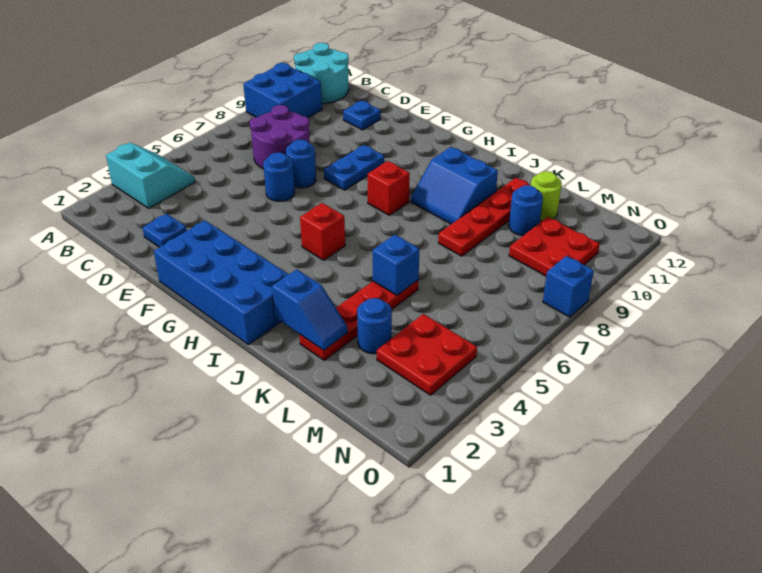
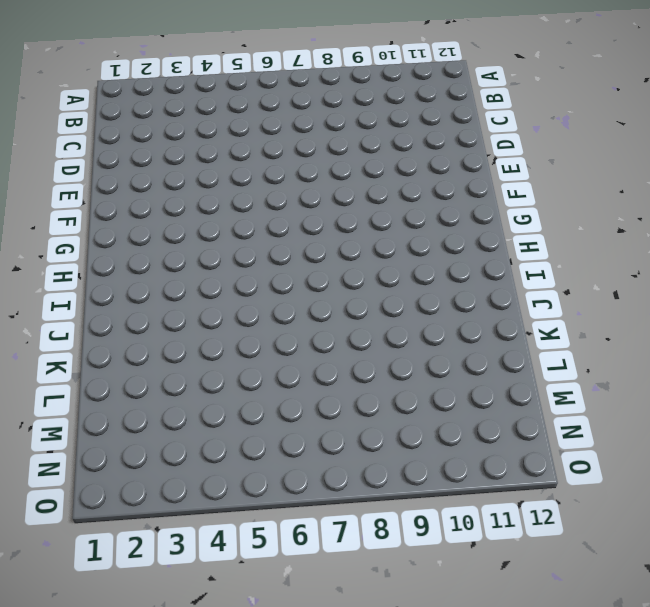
none -> cyan slope A3:B4 level 1 top 3
none -> blue brick A9:B10 level 1
none -> cyan round brick A11:B12 level 1

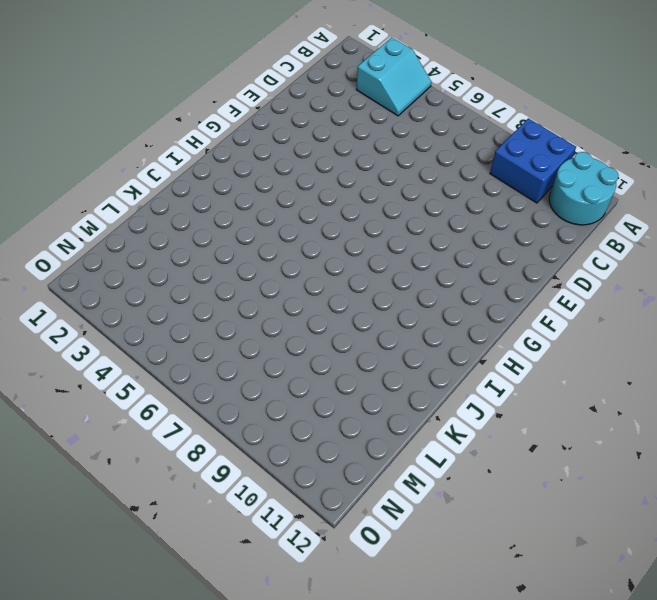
none -> purple round brick C7:D8 level 1
none -> blue plate D2 level 1
none -> blue plate D11 level 1

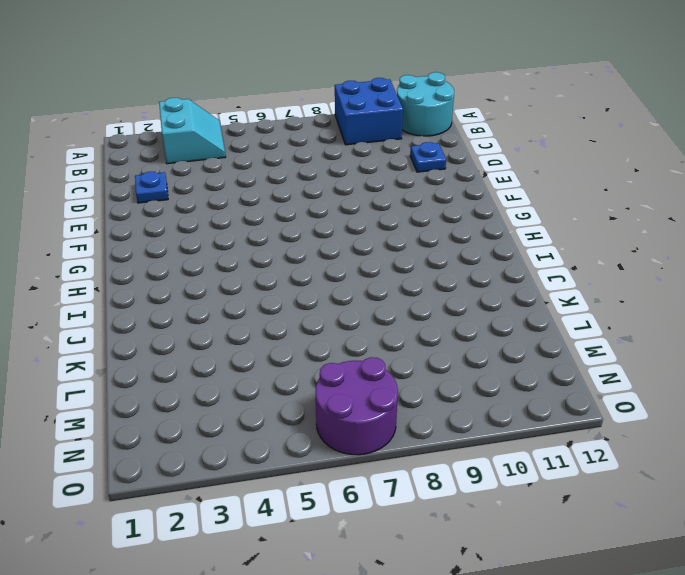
purple round brick N6:O7 level 1 -> purple round brick C7:D8 level 1
none -> blue round brick E6 level 1
none -> blue round brick E7 level 1
none -> blue brick F1:I2 level 1

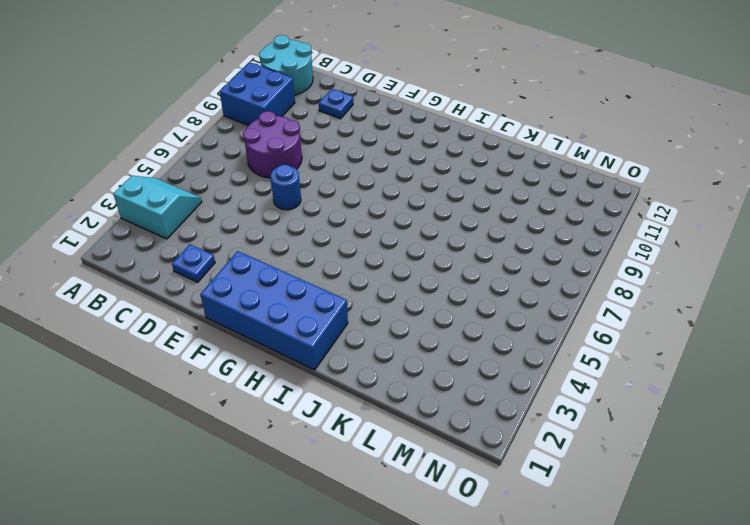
none -> blue round brick E7 level 1
none -> blue plate F8:F9 level 1
none -> red brick H5 level 1

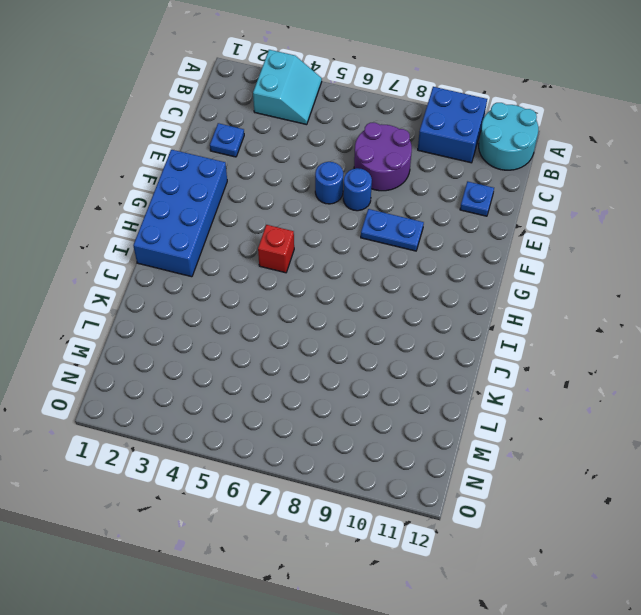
none -> red brick H8 level 1
none -> blue slope I9:J10 level 1 top 10
none -> red plate K2:K5 level 1

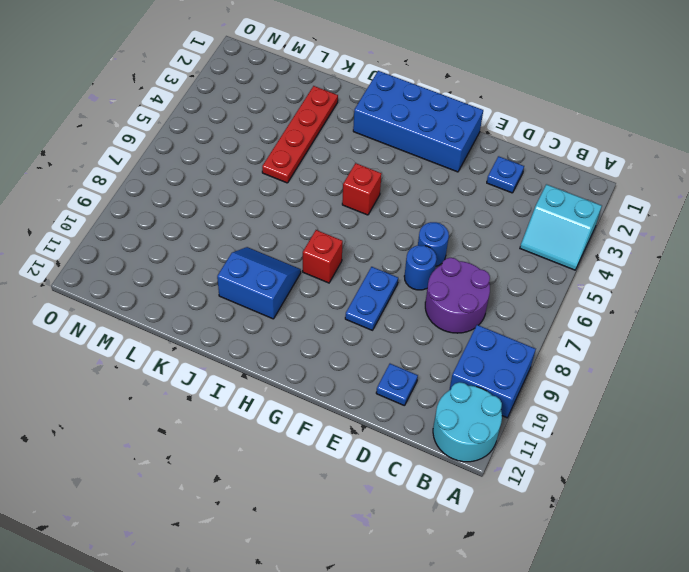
none -> red plate K8:K11 level 1
none -> blue round brick L3 level 1
none -> blue round brick L10 level 1

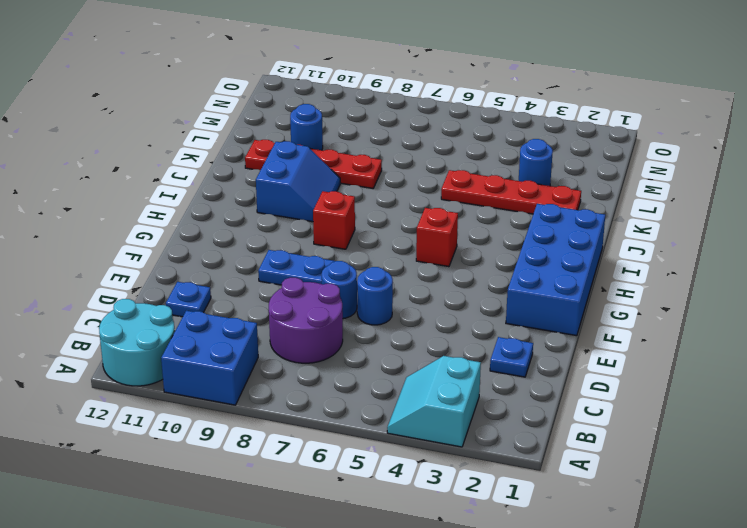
none -> lime round brick L11 level 1
none -> red plate M3:N4 level 1
none -> red plate M9:N10 level 1

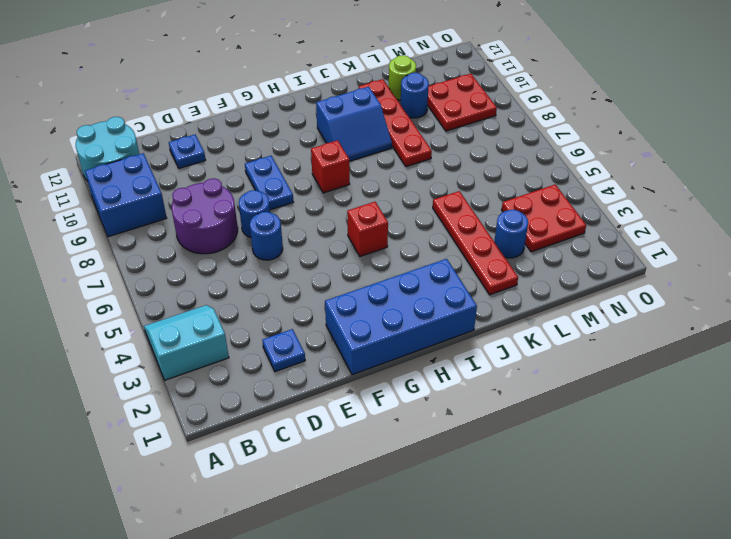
none -> blue brick O8 level 1
none -> blue slope J2:K2 level 2 top J
none -> blue brick K5 level 2

